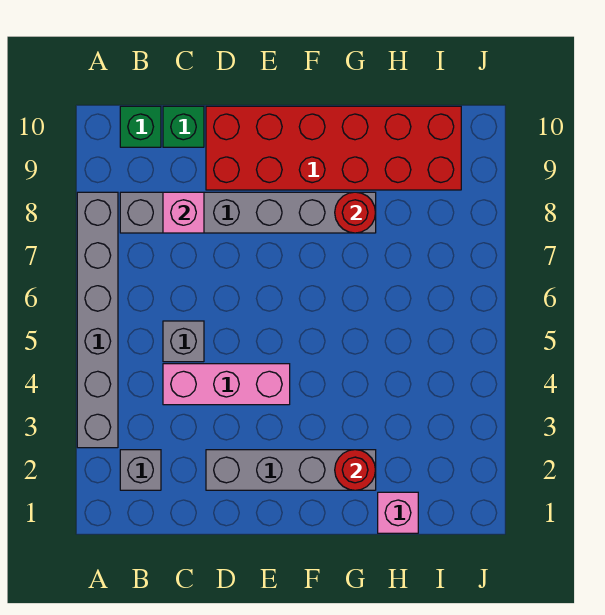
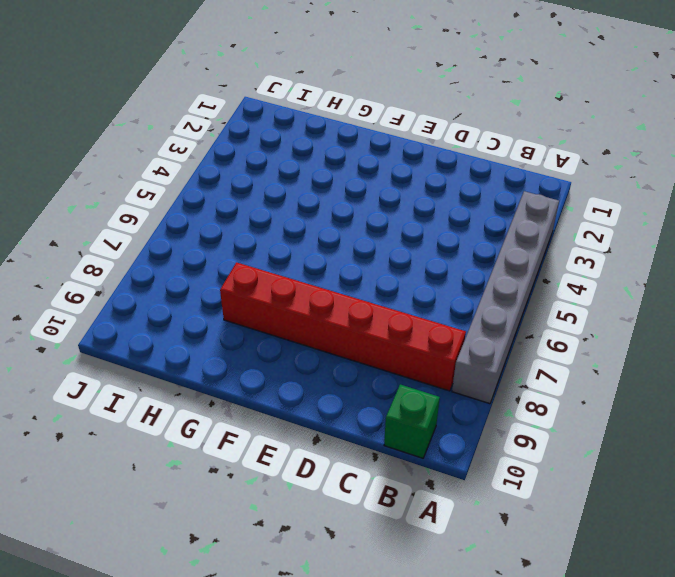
red brick B8:G8 level 1 -> grey brick B8:G8 level 1
none -> grey brick B2 level 1
none -> pink brick C4:E4 level 1
none -> grey brick C5 level 1

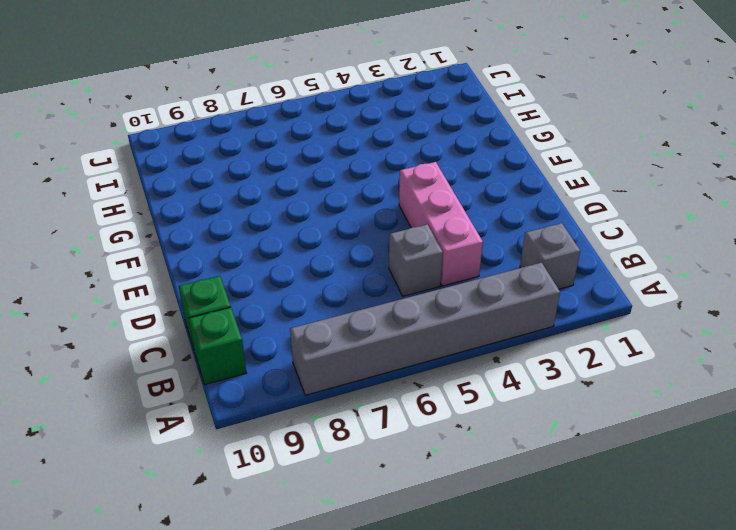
none -> grey brick B8:G8 level 1
none -> grey brick D2:G2 level 1
none -> red brick D9:I10 level 1

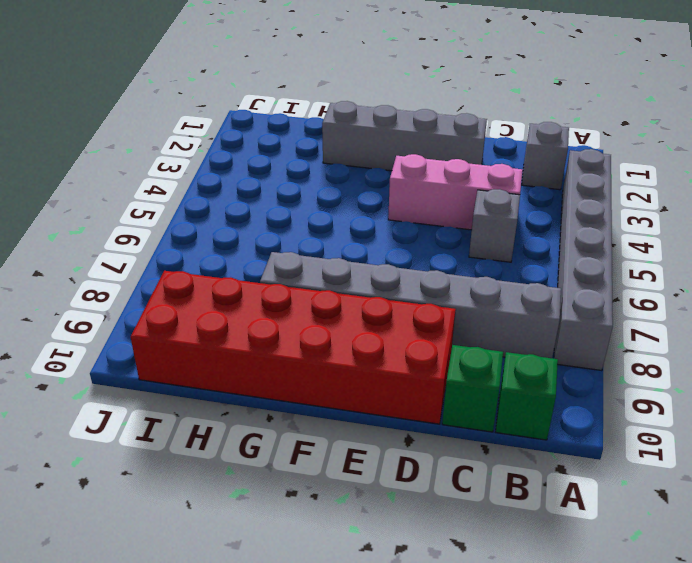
none -> pink brick H1 level 1
none -> pink brick C8 level 2
none -> red round brick G2 level 2

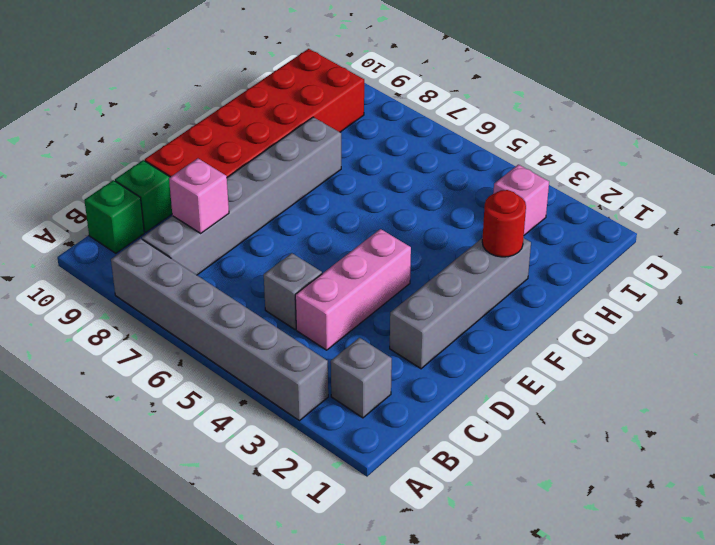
pink brick I3 level 1 -> pink brick H1 level 1
none -> red round brick G8 level 2

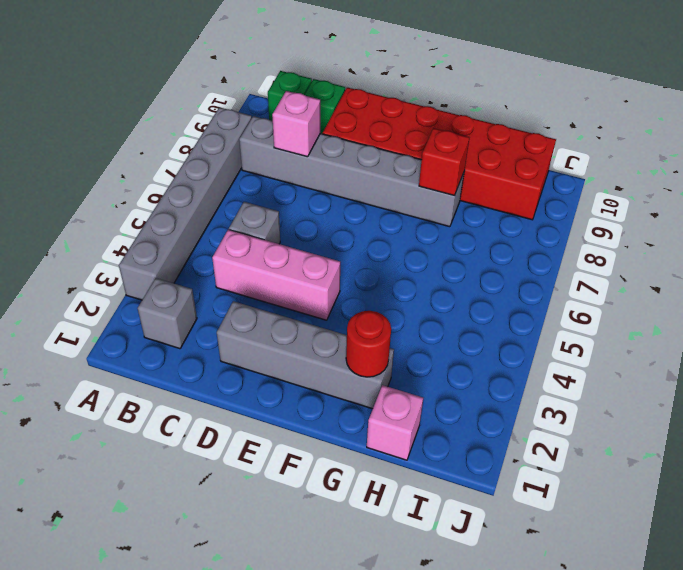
red brick G8 level 2 -> red round brick G8 level 2

